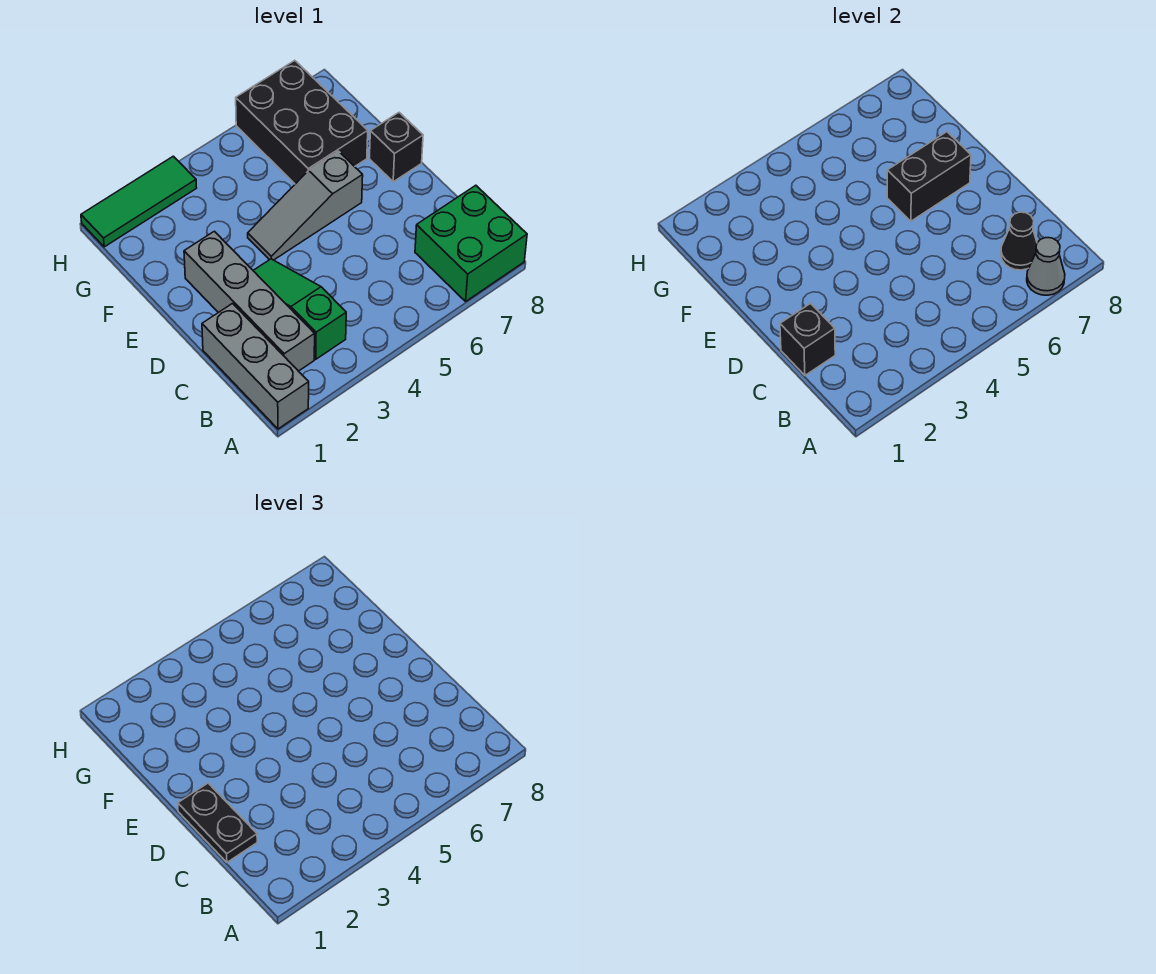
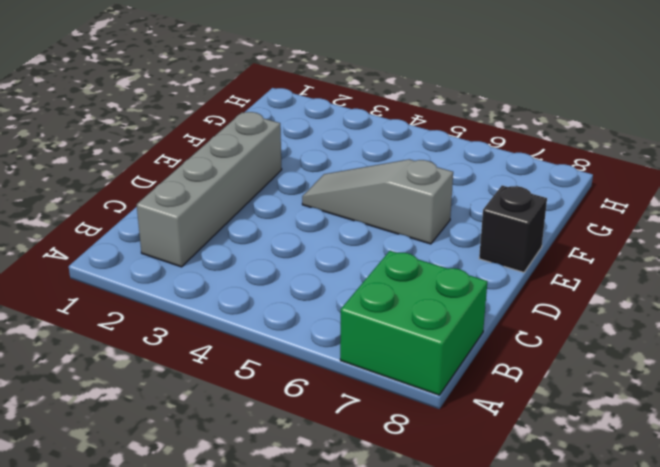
none -> grey brick A1:C1 level 1
none -> green slope B3:D3 level 1 top B
none -> black brick F6:H7 level 1

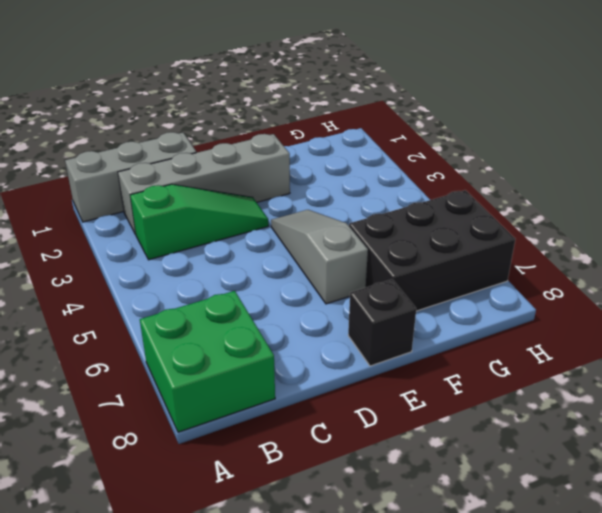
none -> green tile H1:H3 level 1
none -> grey cone A7 level 2
none -> black cone B7 level 2

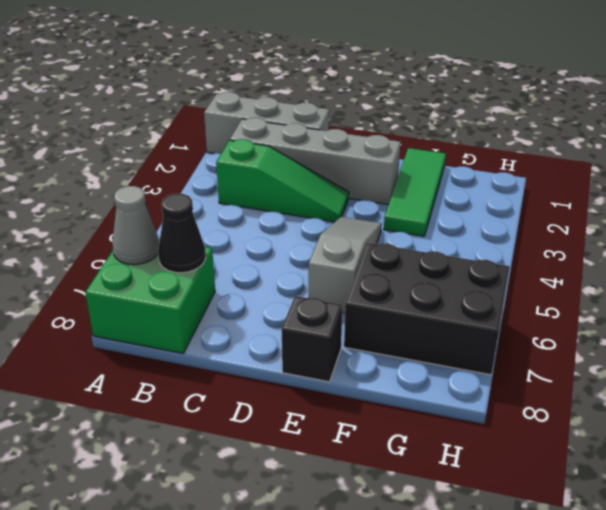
green tile F1:F3 level 1 -> green tile H1:H3 level 1
none -> black brick C1 level 2
none -> black brick E6:E7 level 2
none -> black plate C1:D1 level 3

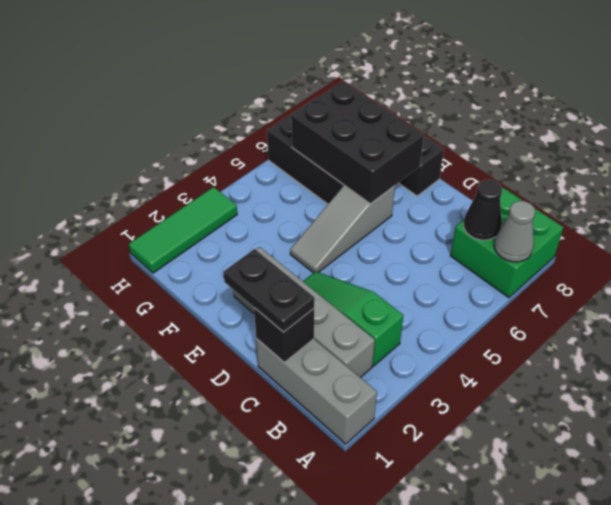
black brick E6:G7 level 2 -> black brick E6:E7 level 2

